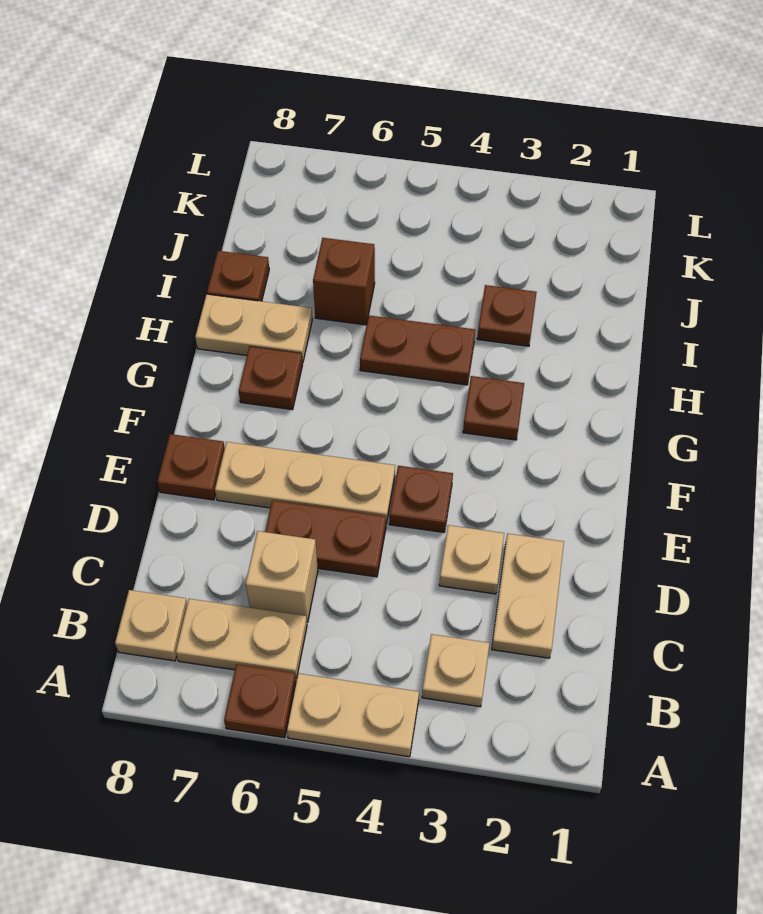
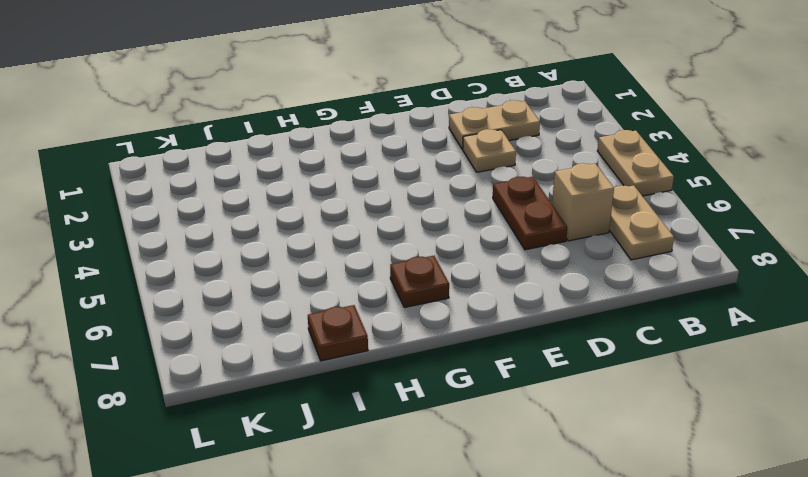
none -> brown plate A6 level 1
none -> tan plate B3 level 1
none -> tan plate B8 level 1

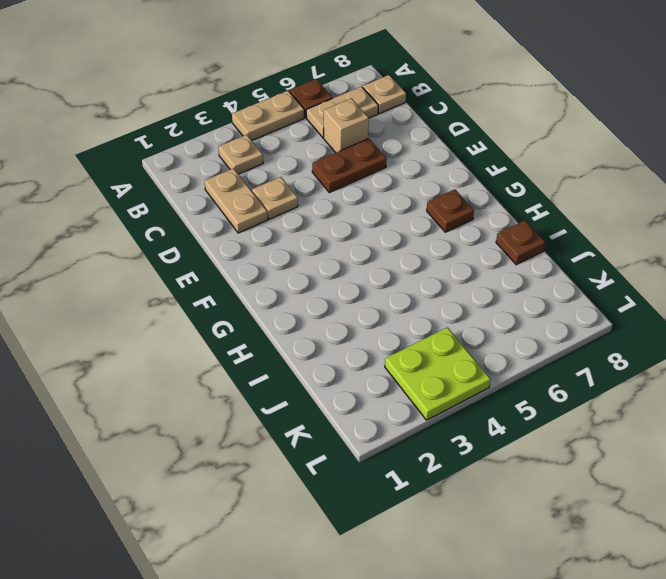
lime plate K3:L4 level 1 -> none
none -> brown plate E4 level 1
none -> tan plate E5:E7 level 1
none -> brown plate E8 level 1

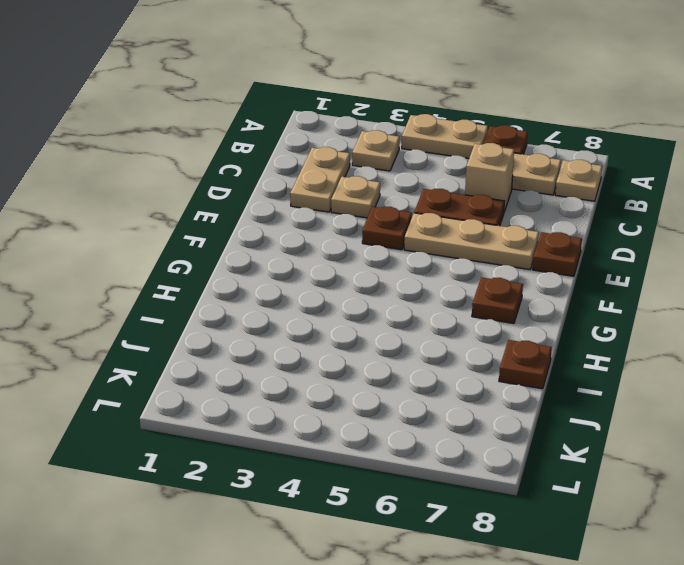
none -> brown plate G3 level 1
none -> brown plate H4:H5 level 1
none -> tan plate H7:H8 level 1

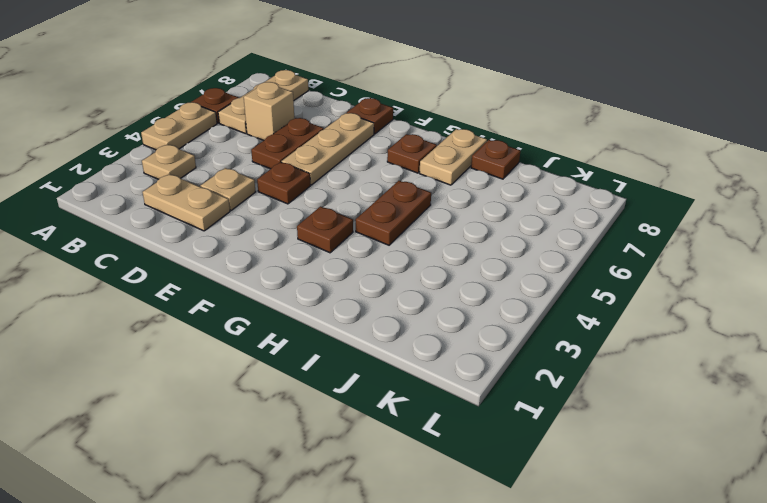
none -> brown plate I3 level 1
none -> brown brick I6 level 1

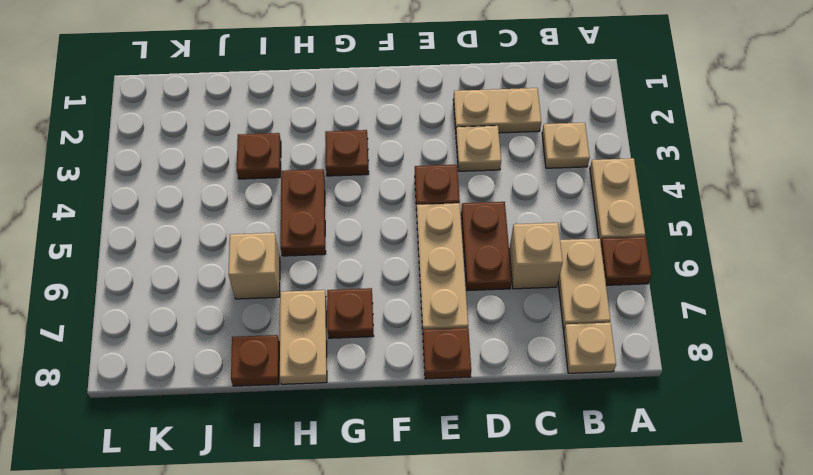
tan brick I6 level 1 -> brown brick I6 level 1

